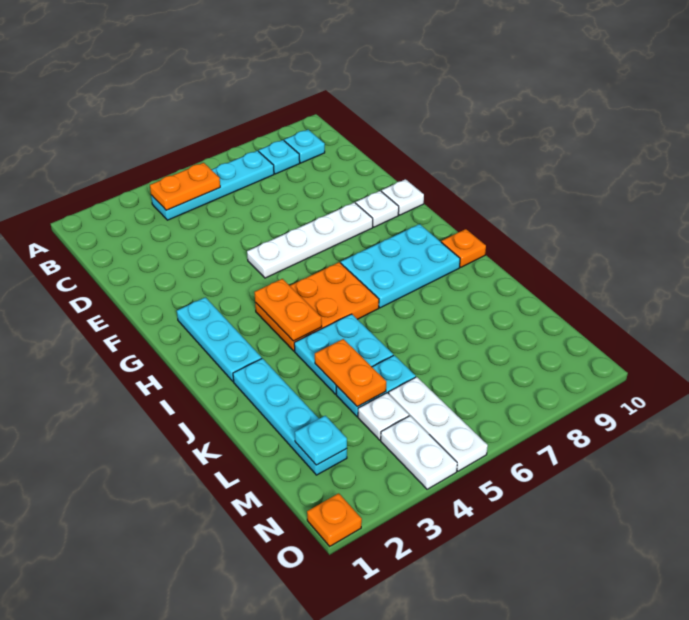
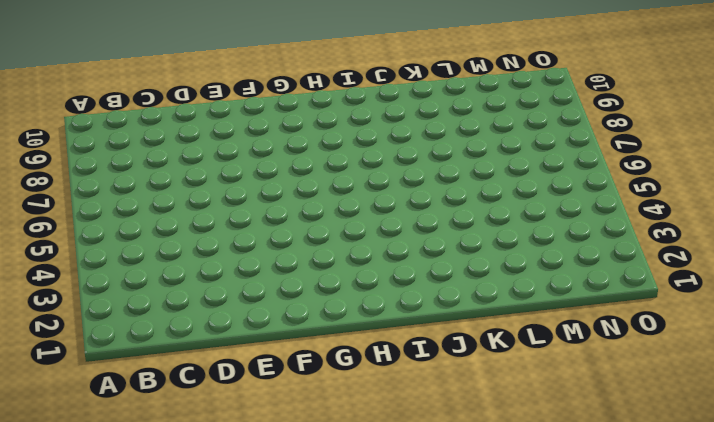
none -> cyan plate B4:B7 level 1
none -> cyan plate B8 level 1
none -> cyan plate B9 level 1

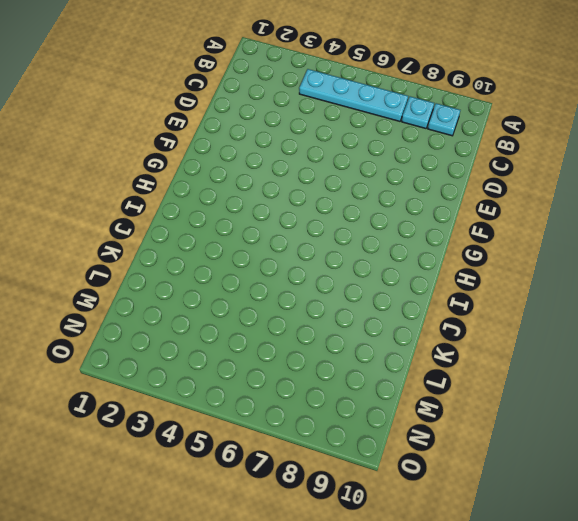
none -> white plate F5:F8 level 1
none -> white plate F9 level 1
none -> white plate F10 level 1

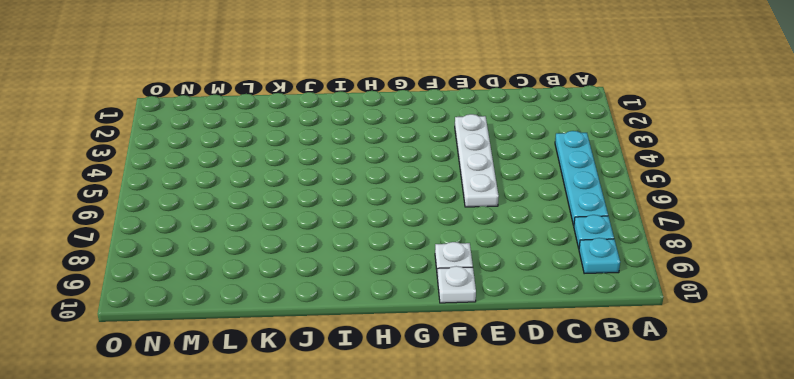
white plate E3:E6 level 1 -> white plate F5:F8 level 1
none -> cyan plate G2:I2 level 1
none -> orange plate H4:I6 level 1
none -> cyan plate H7:I9 level 1

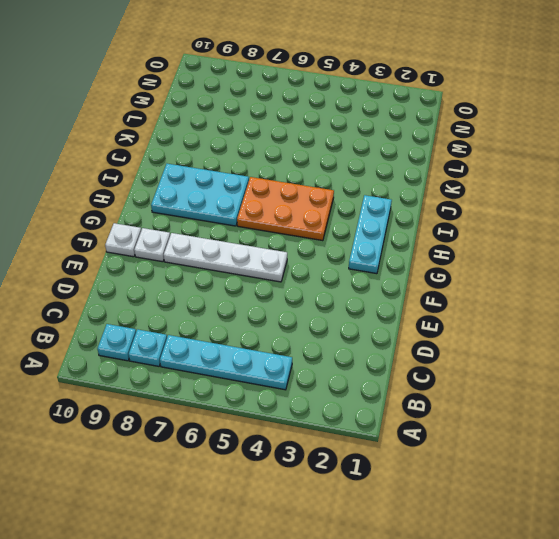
none -> orange plate I10 level 1
none -> cyan plate J2:M2 level 1
none -> cyan plate J4:K5 level 1

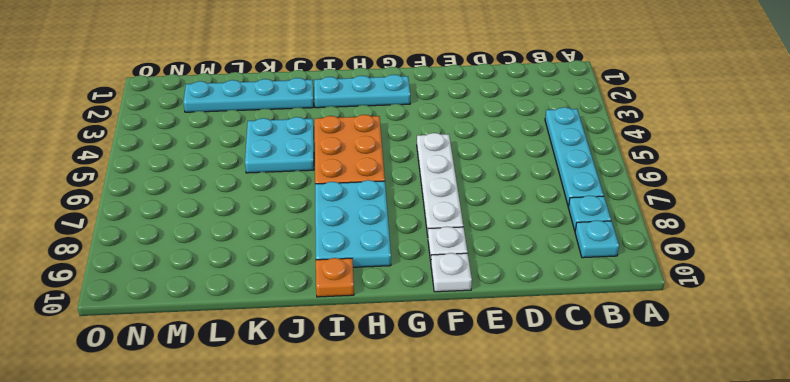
none -> cyan plate L4:L5 level 1
none -> white plate M4 level 1
none -> white plate M5:O5 level 1

